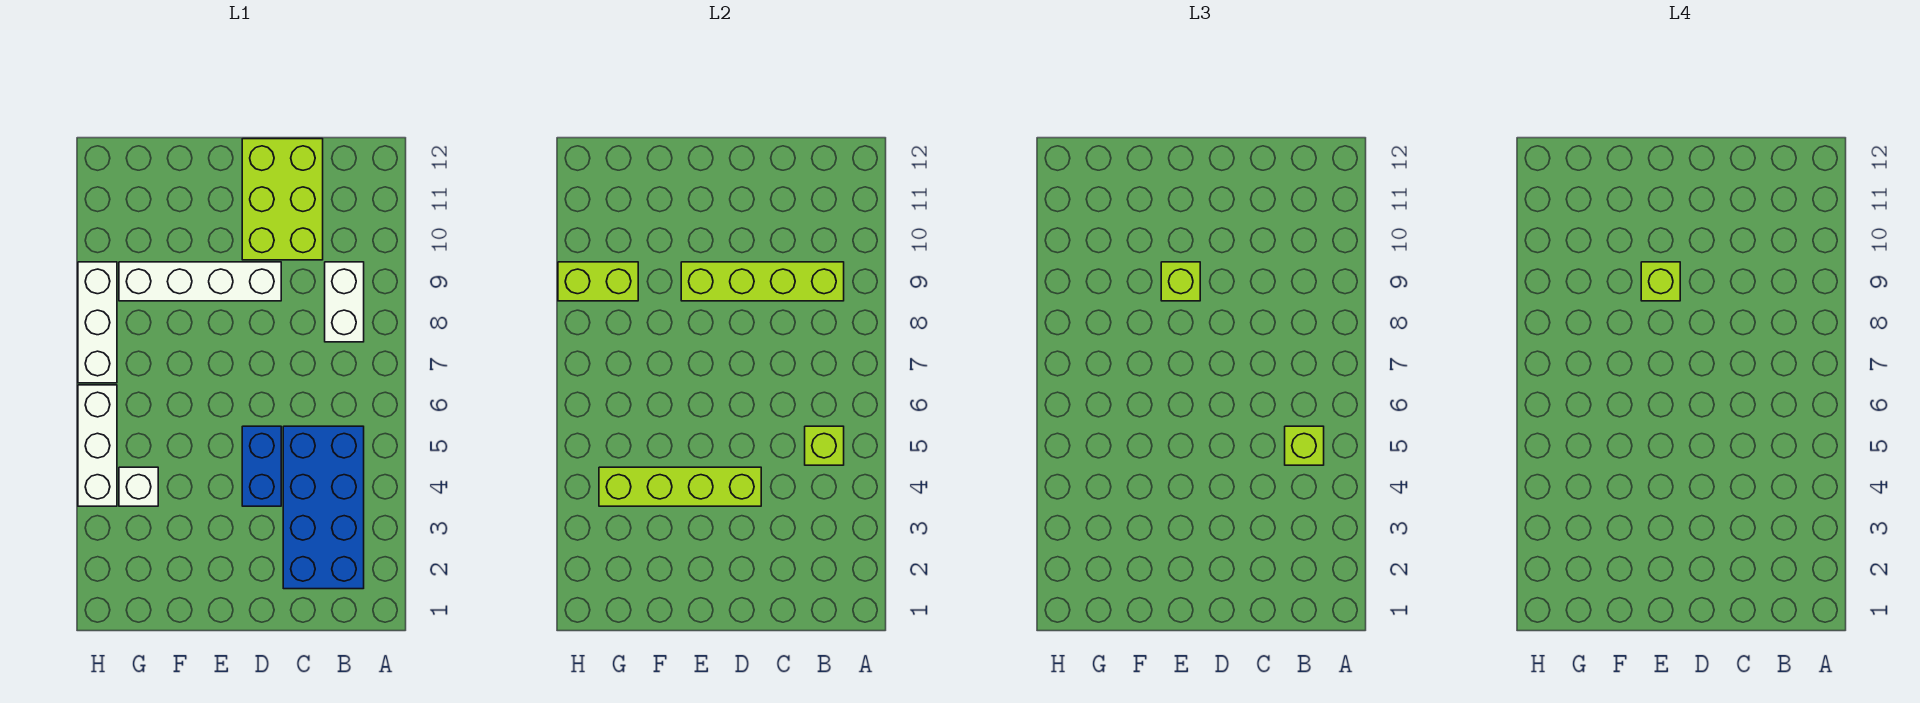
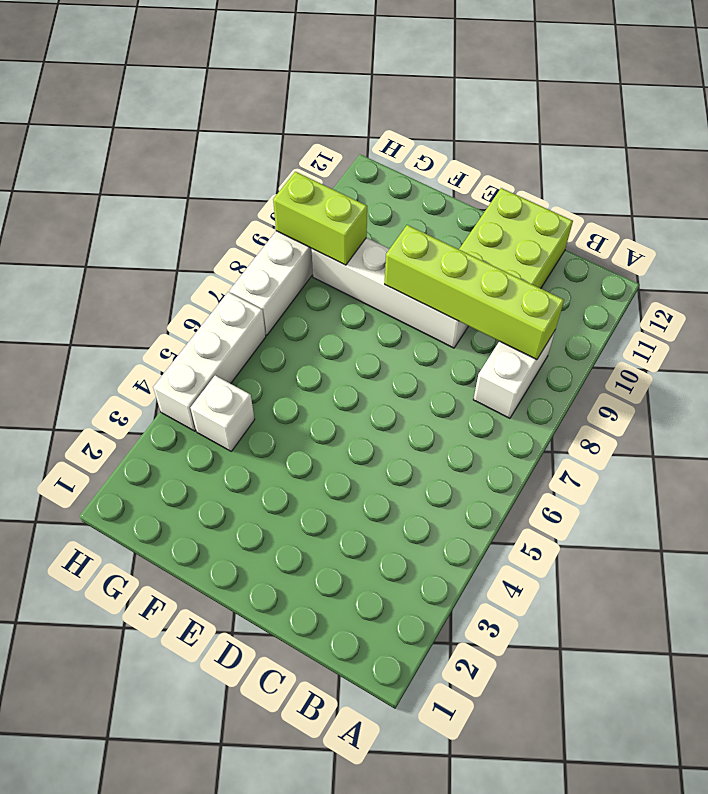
none -> blue brick B2:C5 level 1
none -> blue brick D4:D5 level 1
none -> lime brick B5 level 2

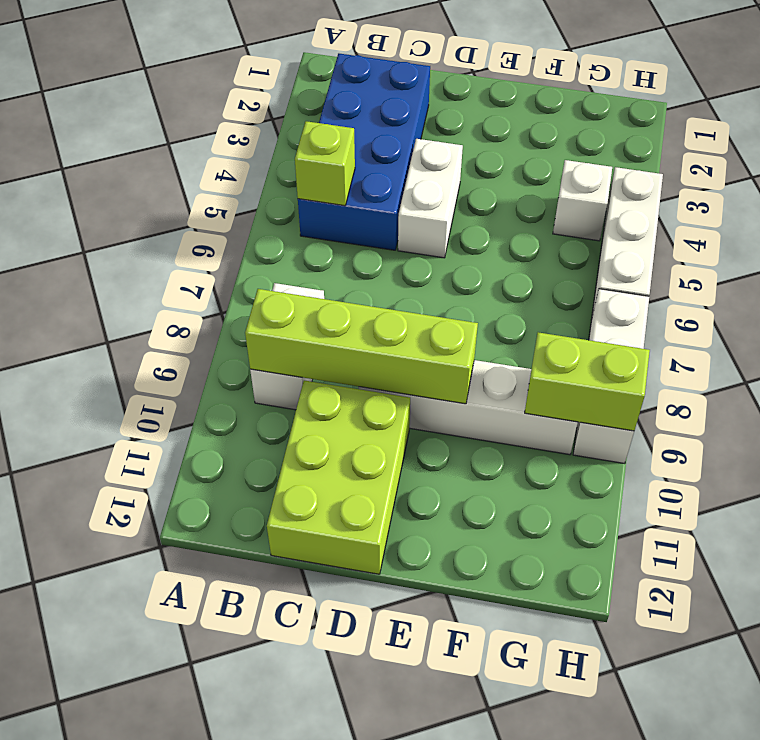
white brick D4:D5 level 1 -> blue brick D4:D5 level 1
none -> lime brick D4:G4 level 2
none -> lime brick B5 level 3
none -> lime brick E9 level 3

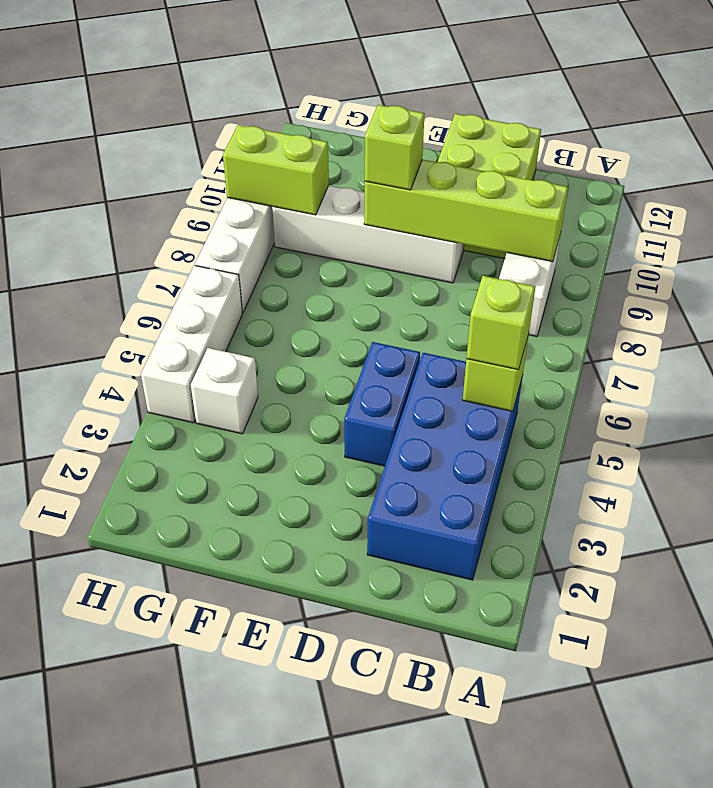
none -> lime brick D4:G4 level 2
none -> lime brick E9 level 4

